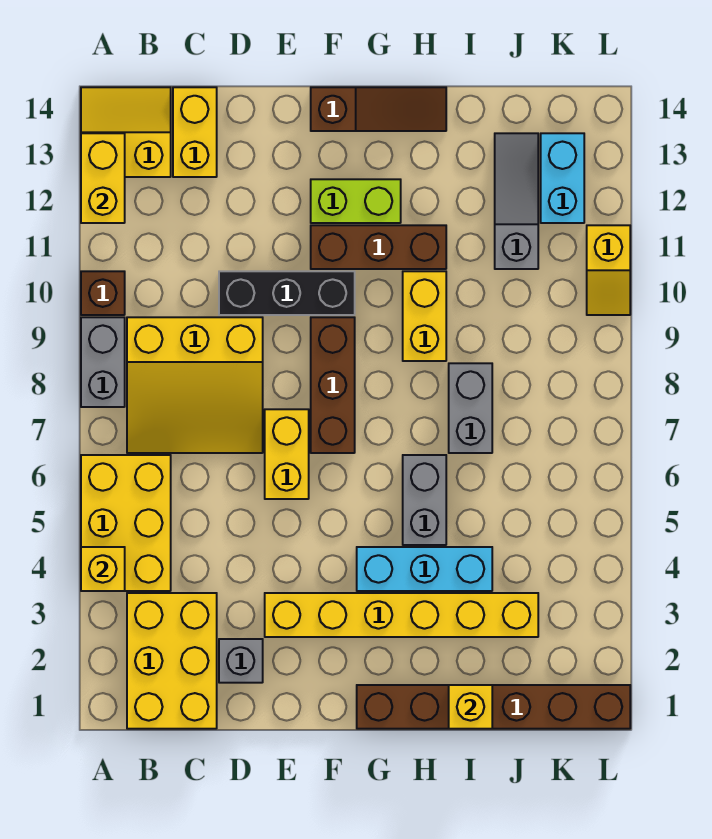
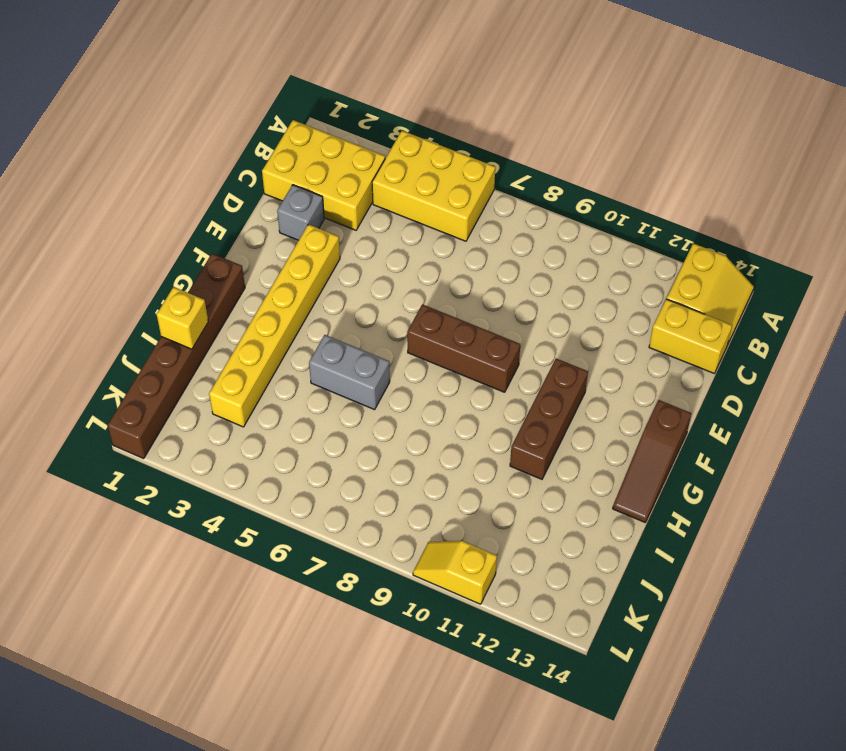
none -> grey brick A8:A9 level 1
none -> brown brick A10 level 1
none -> yellow slope B7:D9 level 1 top 9

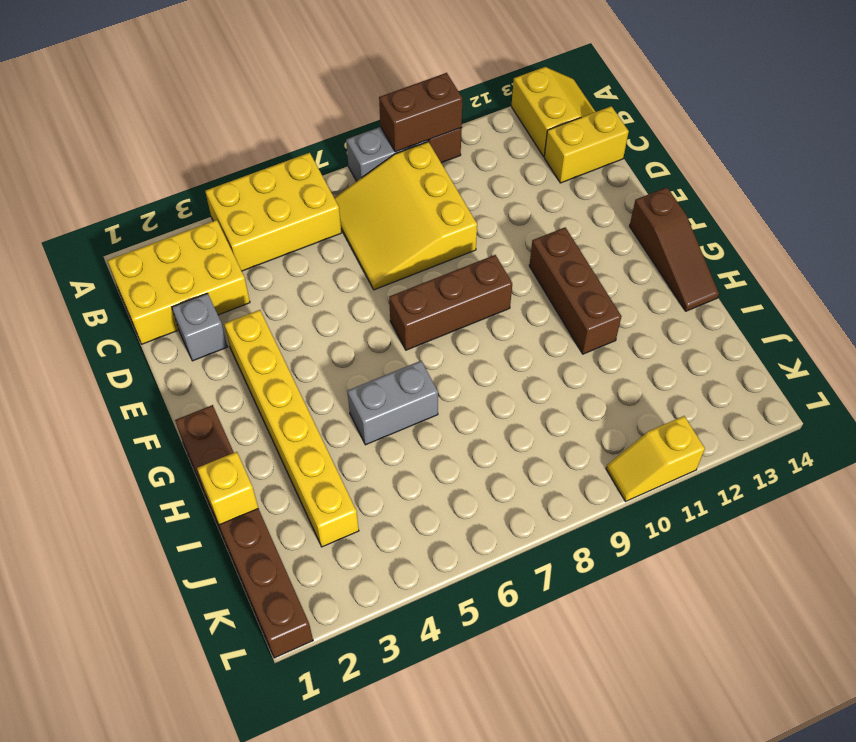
brown brick A9:A10 level 2 -> none
none -> black brick D10:F10 level 1
none -> yellow brick E6:E7 level 1
none -> lime brick F12:G12 level 1

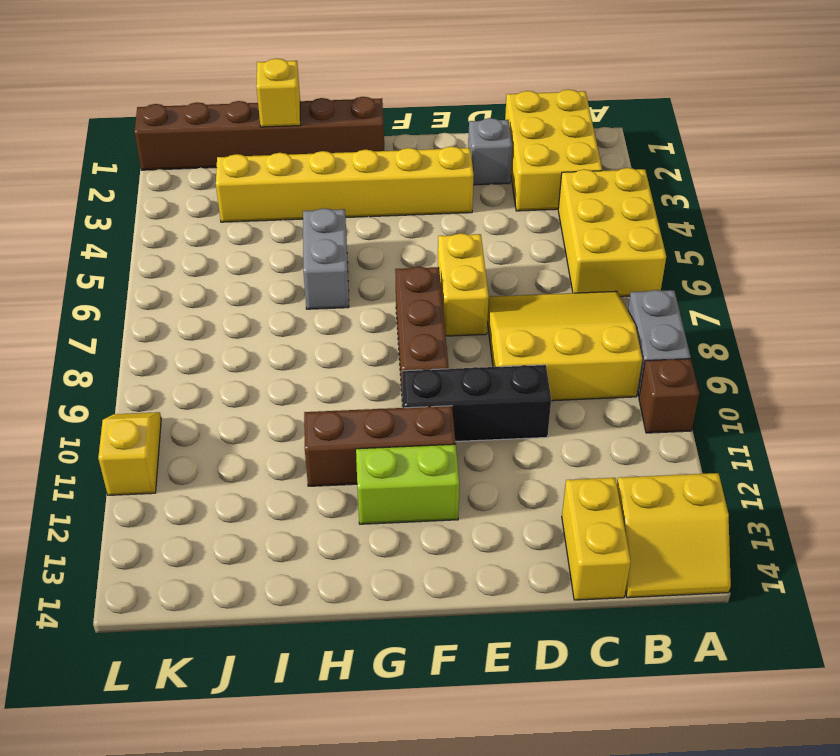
none -> brown slope F14:H14 level 1 top F
none -> cyan brick G4:I4 level 1
none -> yellow brick H9:H10 level 1

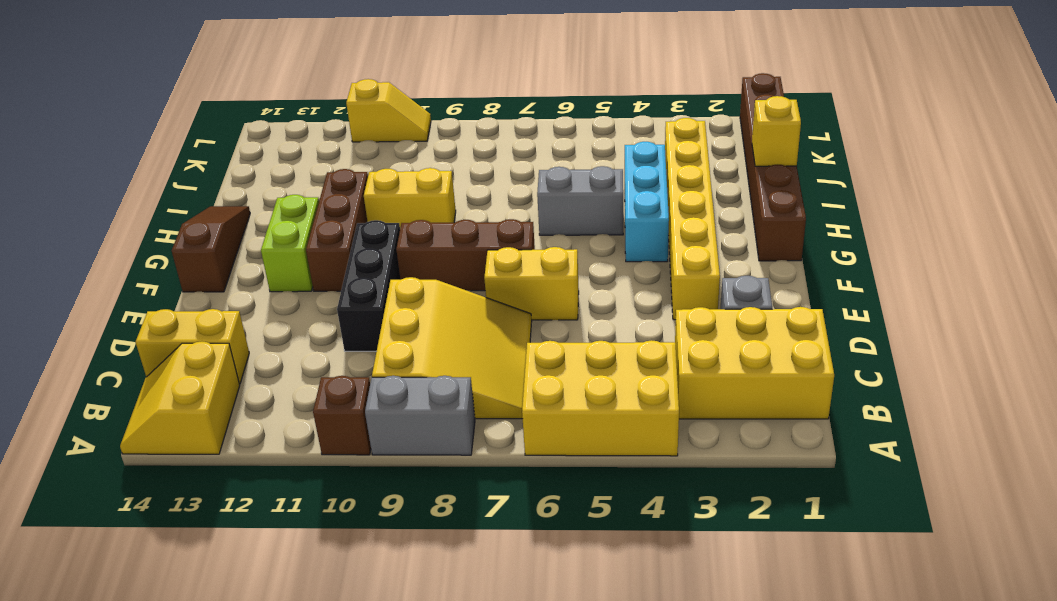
none -> grey brick I7:I8 level 1
none -> grey slope J11:J13 level 1 top 11
none -> cyan brick K12:K13 level 1

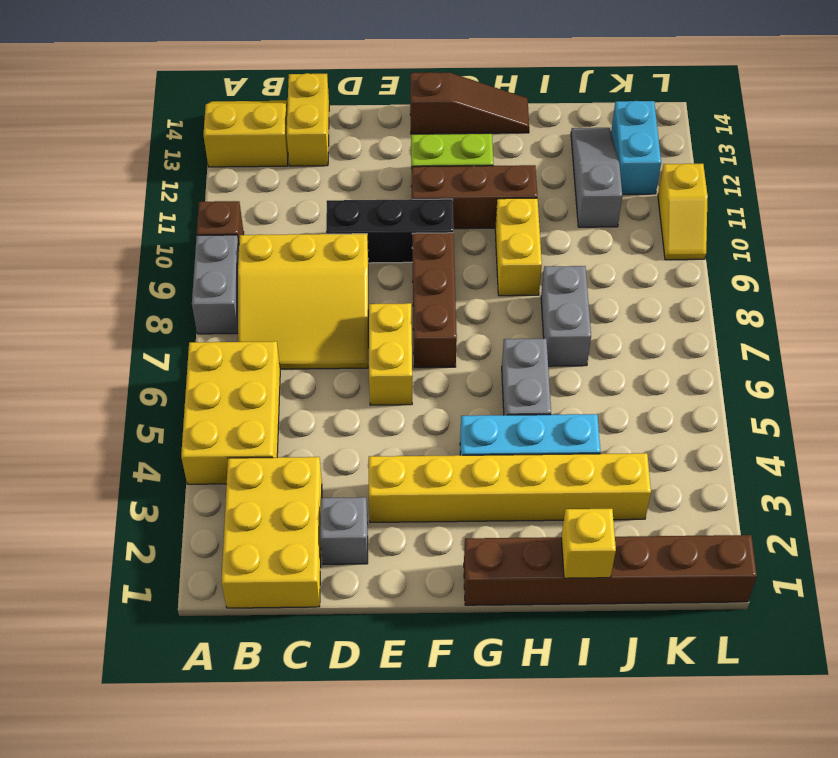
none -> yellow brick A4 level 2
none -> yellow brick A12:A13 level 2

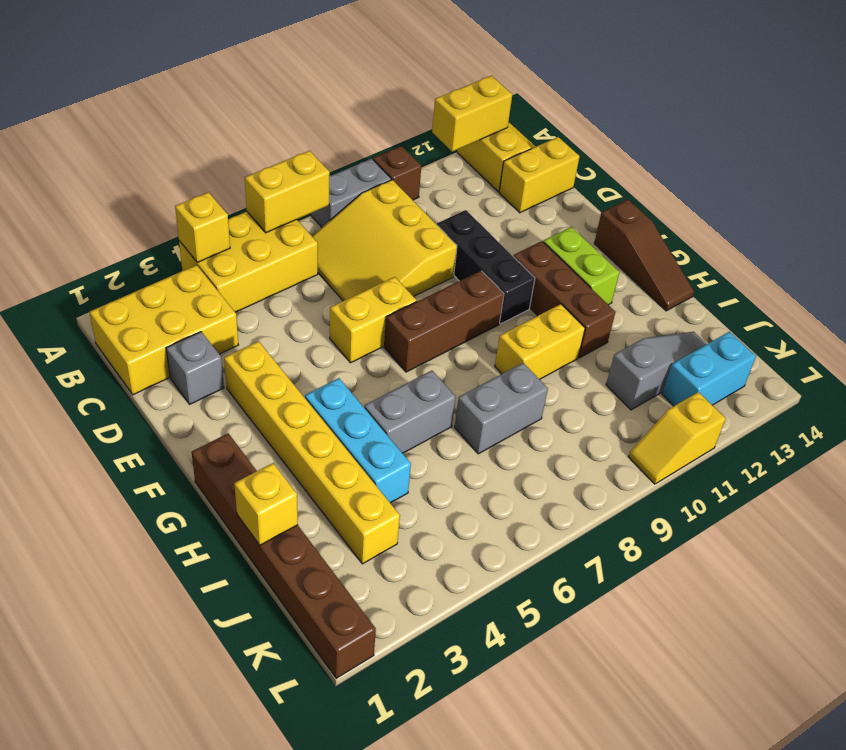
yellow brick A6:A7 level 2 -> none

